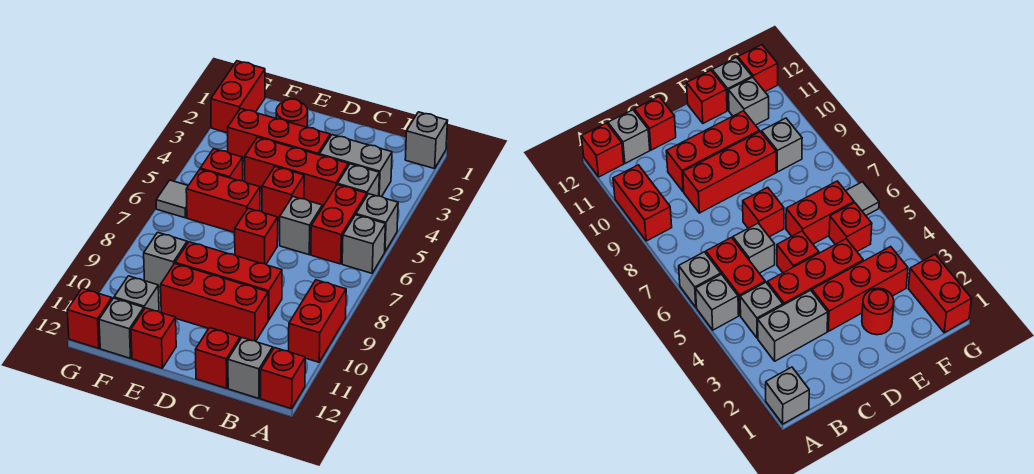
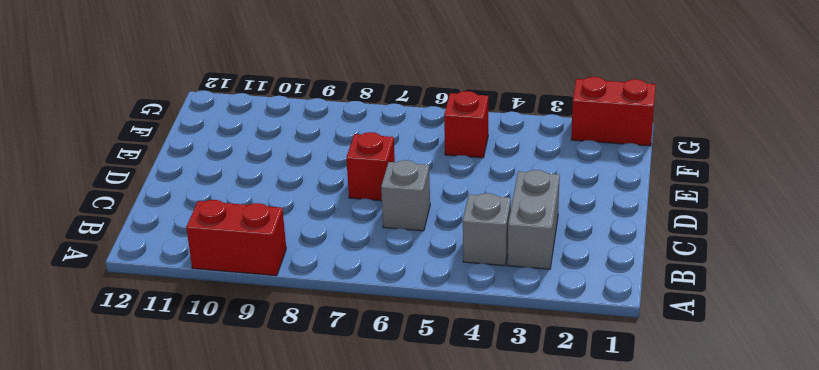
none -> grey brick A1 level 1
none -> grey brick A5 level 1
none -> grey brick A6 level 1

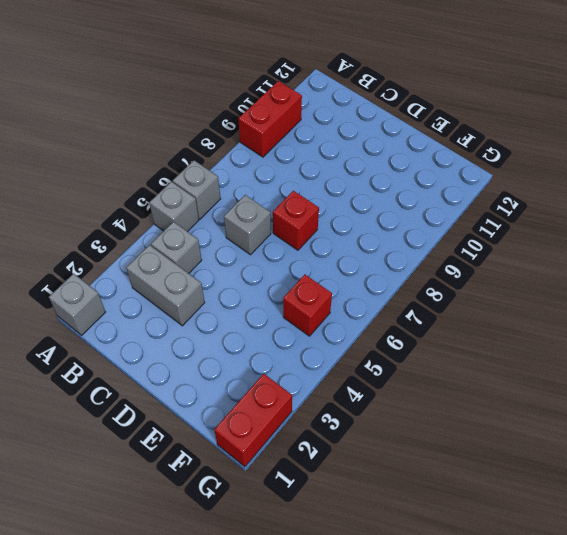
none -> red brick A12 level 1
none -> red brick B5:B6 level 1
none -> grey brick B12 level 1

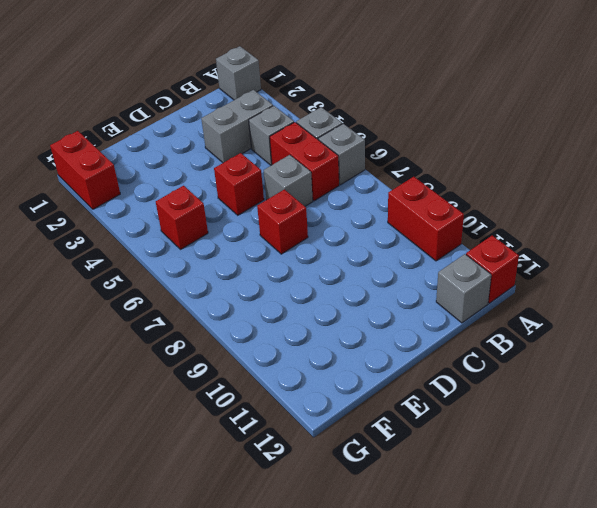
none -> red brick C4:E4 level 1
none -> red brick C9:E9 level 1
none -> red brick C10:E10 level 1

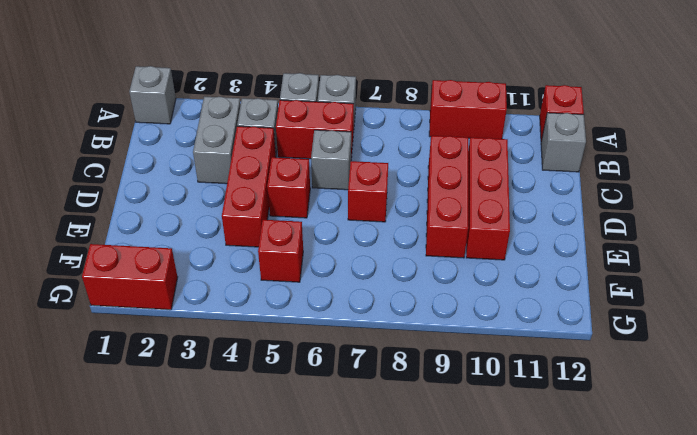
none -> red brick C12 level 1
none -> red brick D3:F3 level 1
none -> red round brick E2 level 1

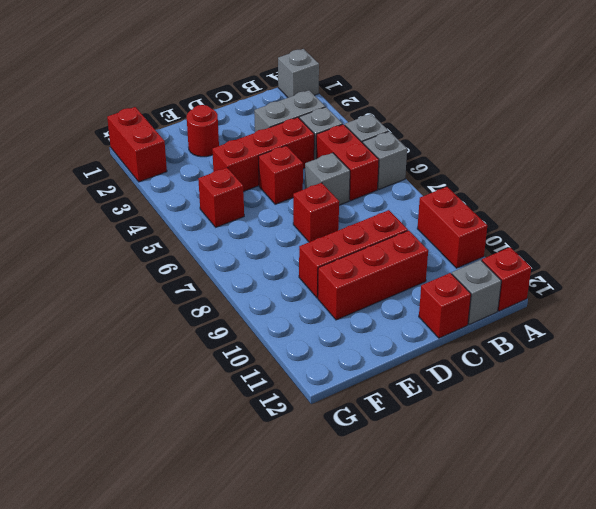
none -> red brick D3:F3 level 1
none -> red brick E6:F6 level 1
none -> red brick E12 level 1

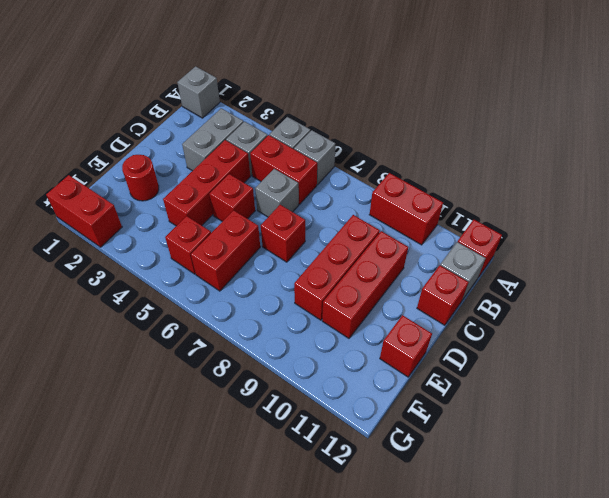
none -> red brick D3:F3 level 1
none -> grey brick F9 level 1
none -> grey brick F11 level 1

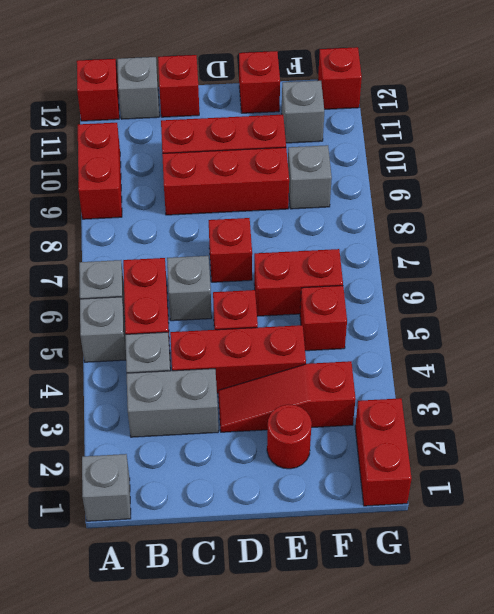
red slope D3:F3 level 1 top F -> red brick D3:F3 level 1
none -> grey brick F12 level 1
none -> grey tile G6 level 1

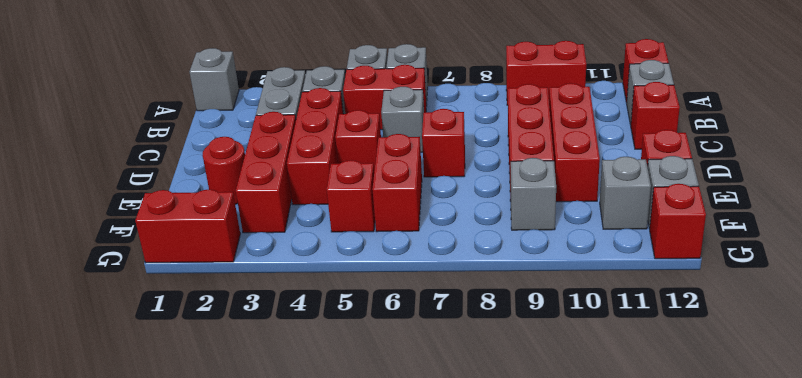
none -> grey tile G6 level 1

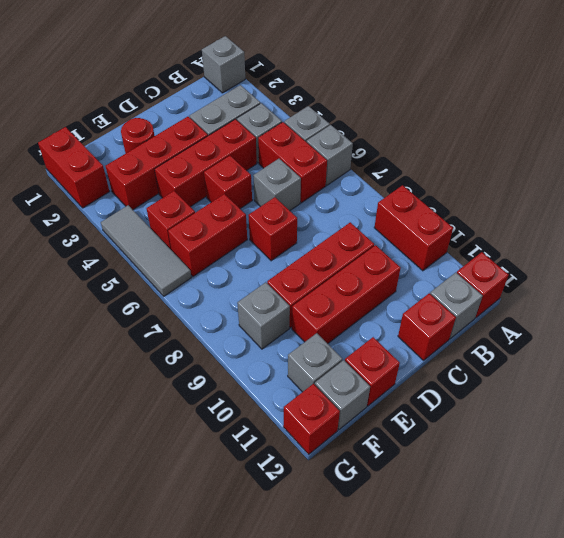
grey tile G4:G6 level 1 -> grey tile G6 level 1

